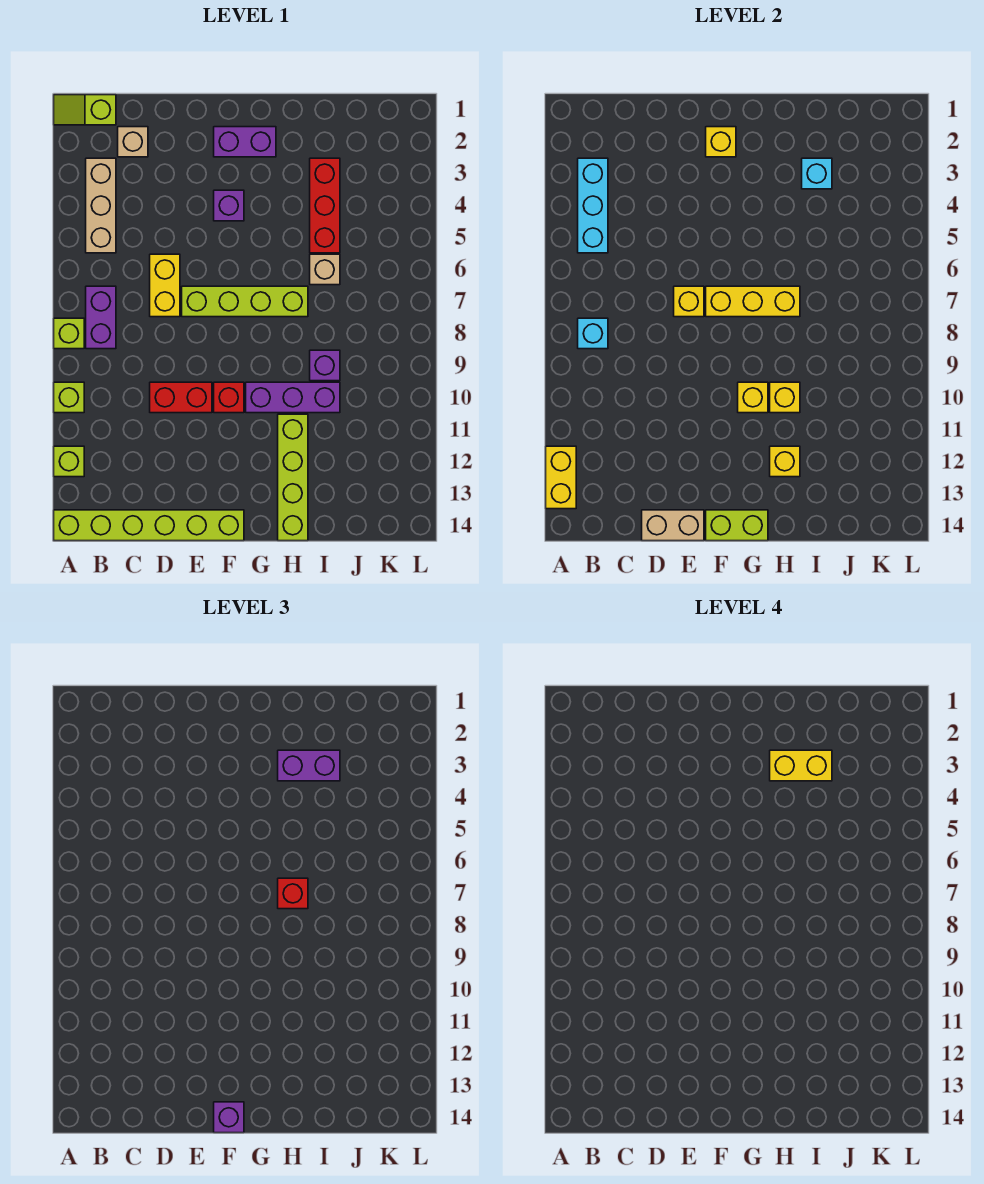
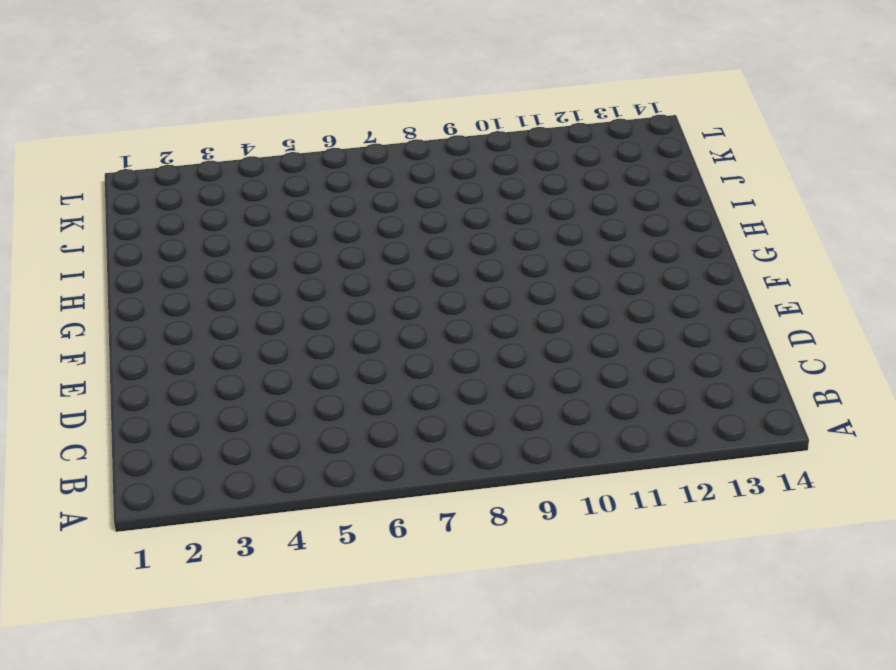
none -> lime slope A1:B1 level 1 top B
none -> lime brick A8 level 1
none -> lime brick A10 level 1
none -> lime brick A12 level 1

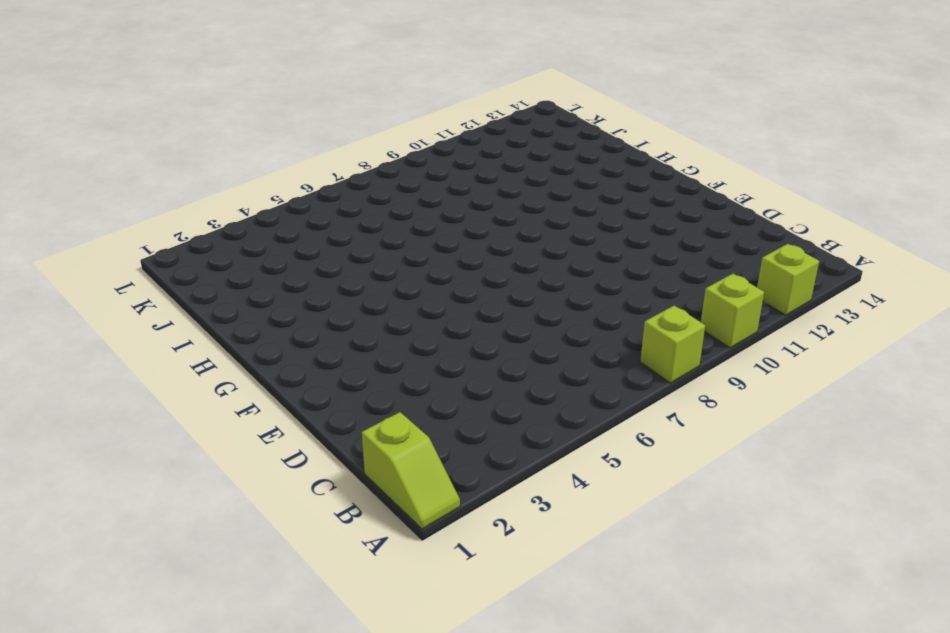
none -> lime brick A14:F14 level 1
none -> tan brick B3:B5 level 1
none -> purple brick B7:B8 level 1
none -> tan brick C2 level 1

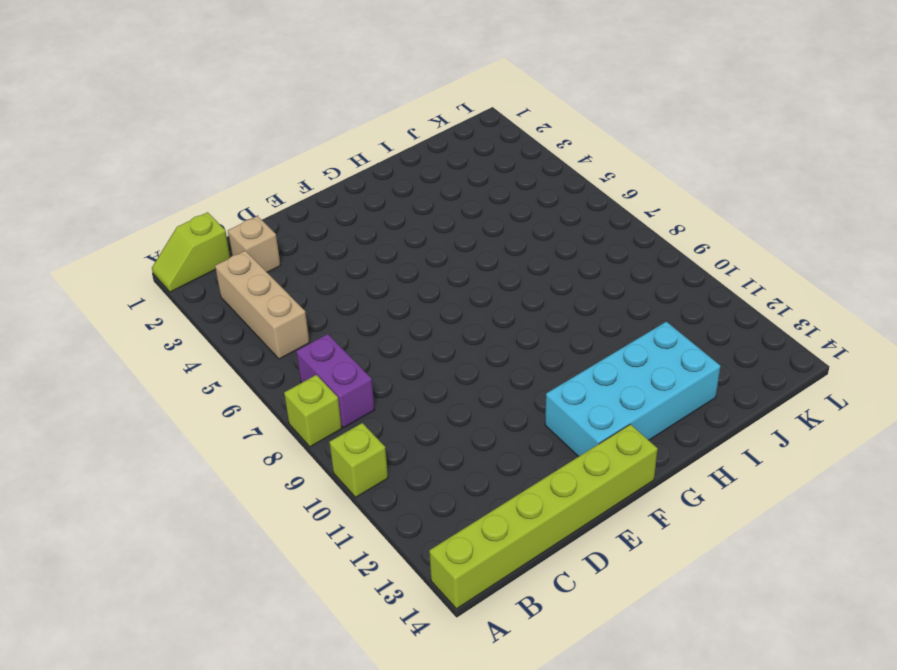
cyan brick F12:I13 level 1 -> lime brick H11:H14 level 1
none -> lime brick A12 level 1
none -> yellow brick D6:D7 level 1
none -> red brick D10:E10 level 1
none -> lime brick E7:H7 level 1

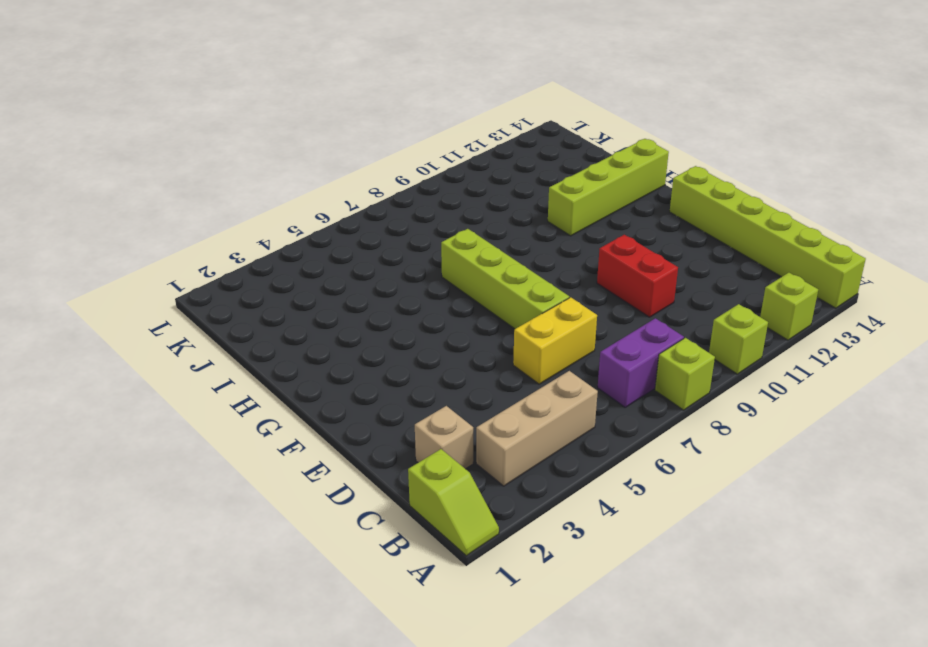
none -> purple brick F2:G2 level 1
none -> purple brick F4 level 1
none -> red brick F10 level 1
none -> purple brick G10:I10 level 1

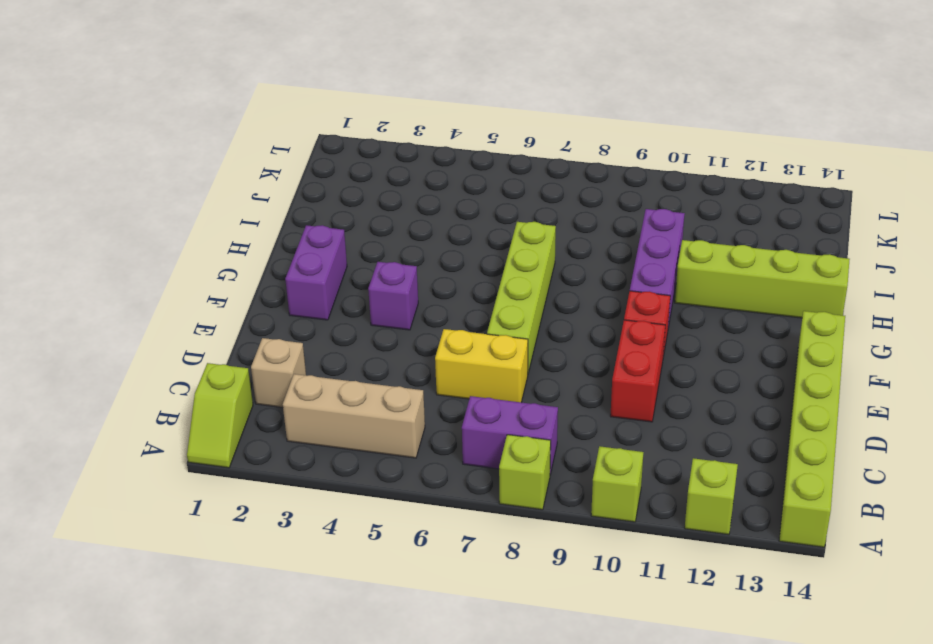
none -> red brick I3:I5 level 1
none -> tan brick I6 level 1
none -> purple brick I9 level 1
none -> yellow brick A12:A13 level 2

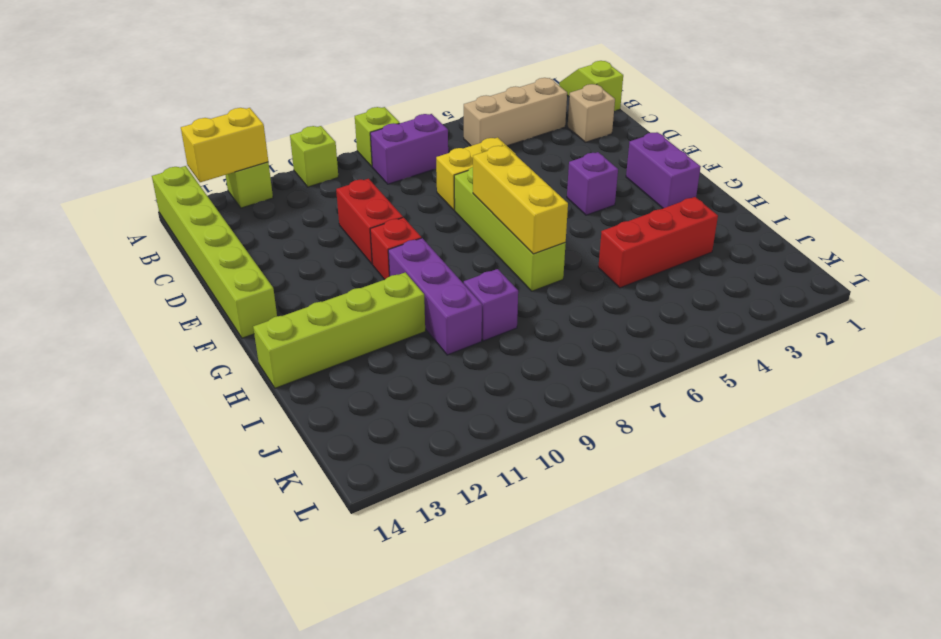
none -> tan brick I6 level 1
none -> cyan brick B3:B5 level 2
none -> cyan brick B8 level 2
none -> tan brick D14:E14 level 2

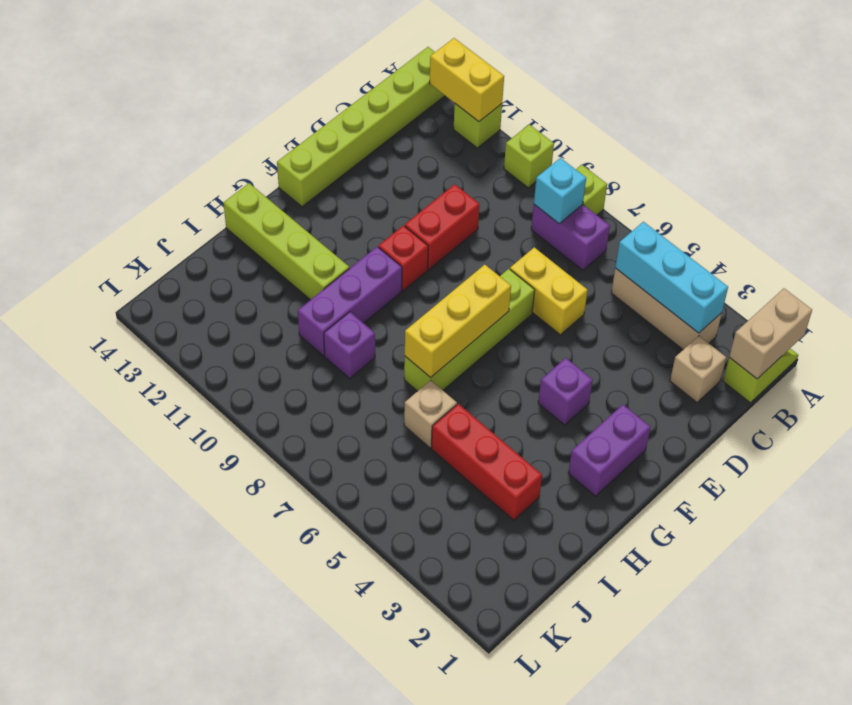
tan brick A1:B1 level 2 -> tan brick D14:E14 level 2
none -> yellow brick E7 level 2
none -> yellow brick F2 level 2
none -> lime brick F14:G14 level 2
none -> yellow brick G10 level 2

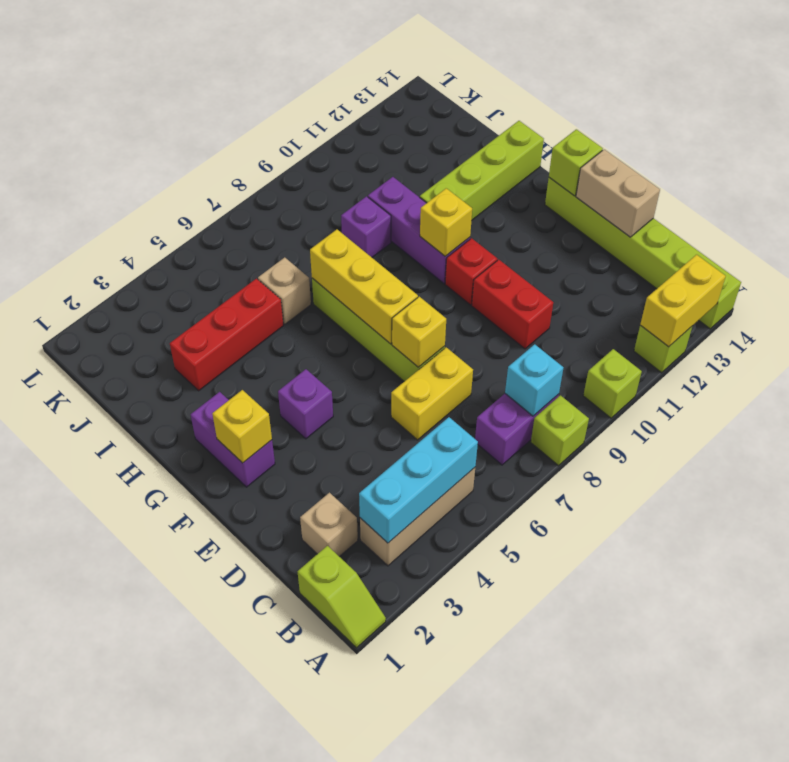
lime brick F14 level 2 -> lime brick F14:G14 level 2
none -> yellow brick H10 level 2
none -> yellow brick H12 level 2
none -> cyan brick I3 level 2
none -> purple brick F14 level 3

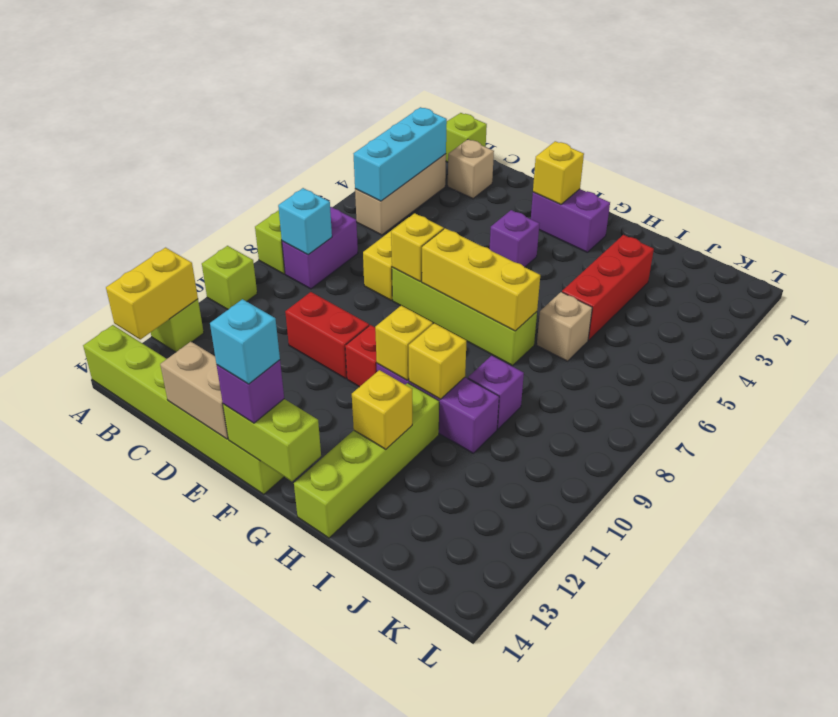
cyan brick F14 level 4 -> cyan brick I3 level 2
none -> purple brick H3:I3 level 3
none -> red brick H7 level 3
none -> yellow brick H3:I3 level 4

